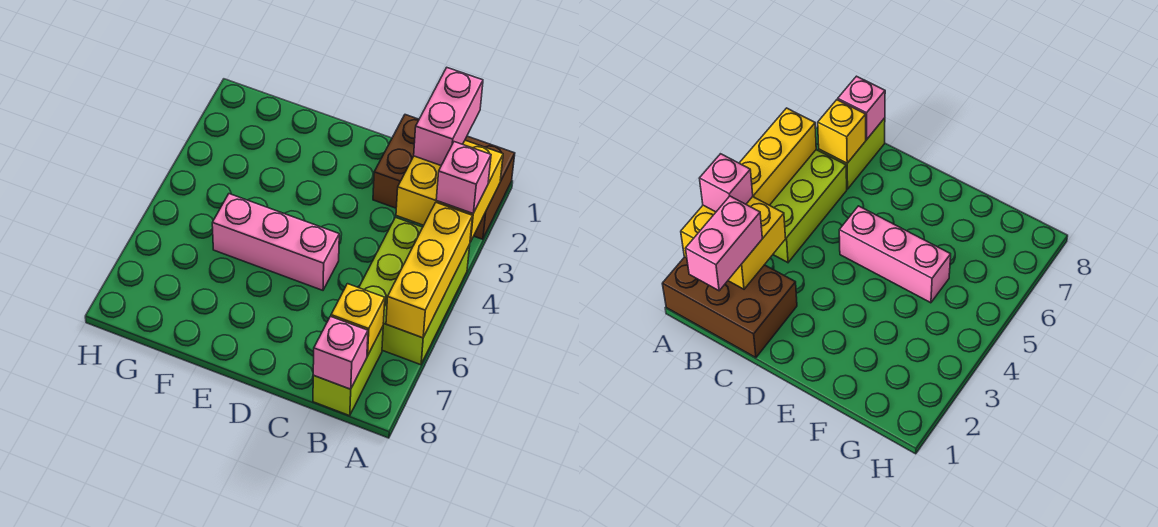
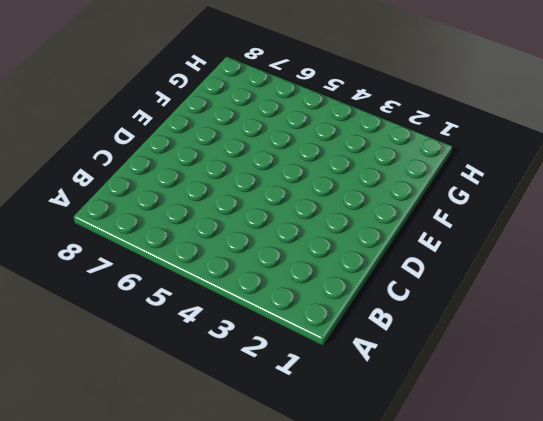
none -> brown brick A1:C2 level 1
none -> lime brick A4:B6 level 1

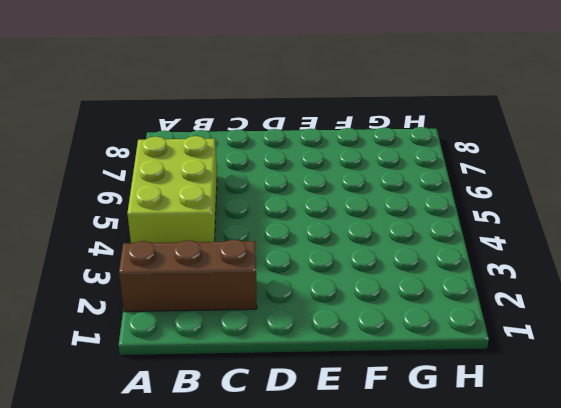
brown brick A2:C2 level 1 -> brown brick A1:C2 level 1
none -> lime brick B7:B8 level 1
none -> pink brick D5:F5 level 1

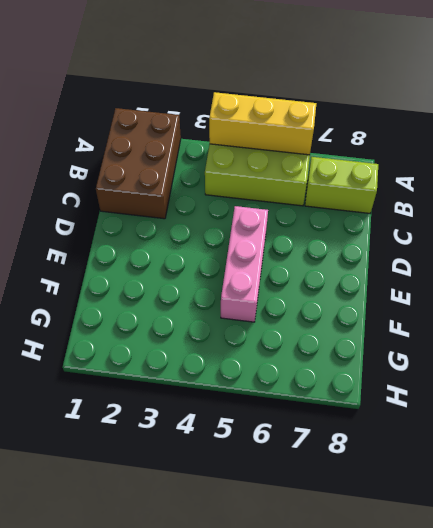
none -> yellow brick A2:B3 level 2
none -> yellow brick B7 level 2

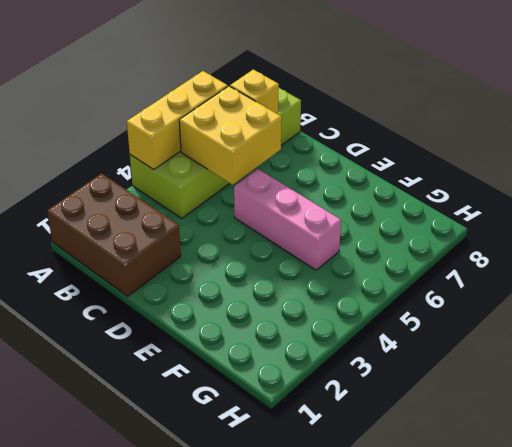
yellow brick B5:C6 level 2 -> yellow brick A2:B3 level 2
none -> pink brick B8 level 2
none -> pink brick A3 level 3

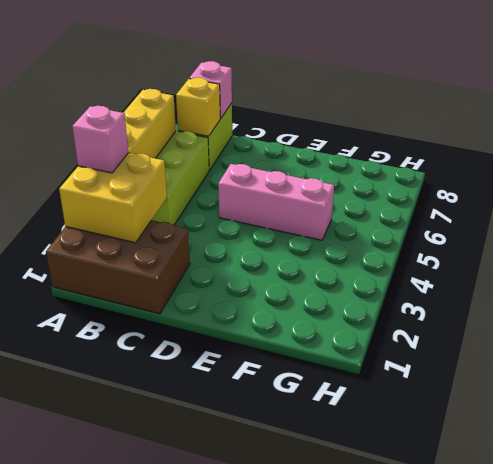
none -> pink brick B1:B2 level 3

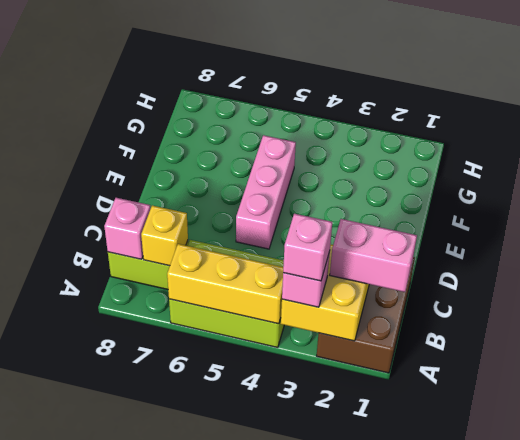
pink brick A3 level 4 -> none

